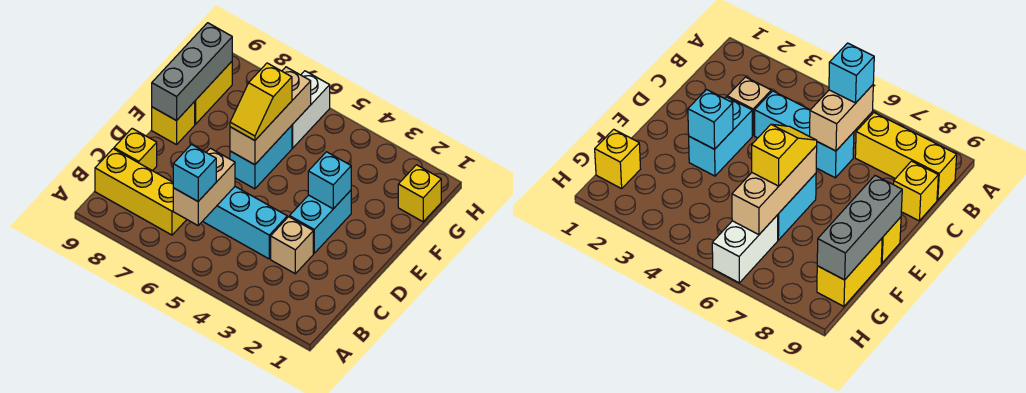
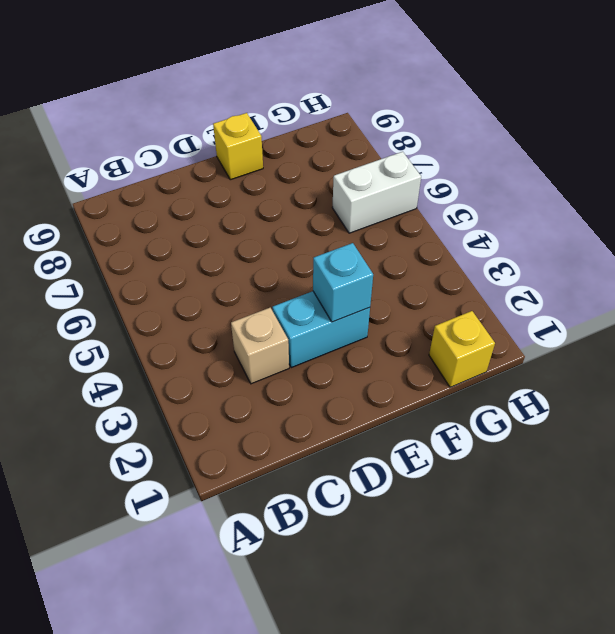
none -> yellow brick B7:B9 level 1
none -> cyan brick C4:C6 level 1
none -> yellow brick C9 level 1

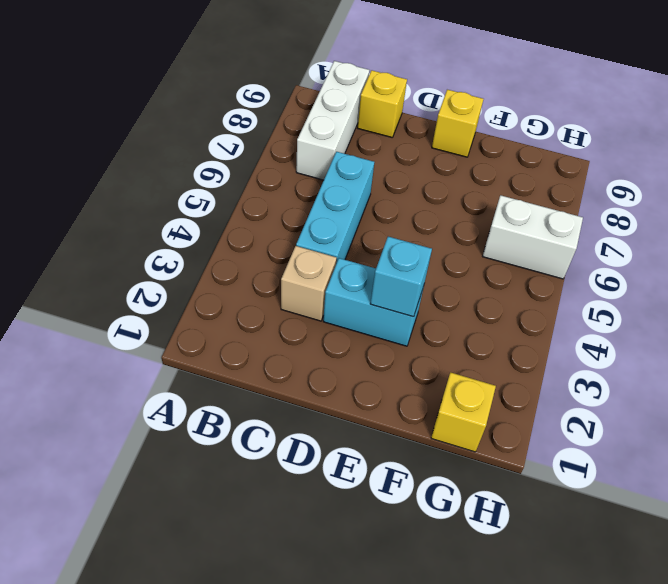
white brick B7:B9 level 1 -> yellow brick B7:B9 level 1
none -> cyan brick E6:F6 level 1
none -> yellow brick F9:G9 level 1
none -> tan brick B6:C6 level 2

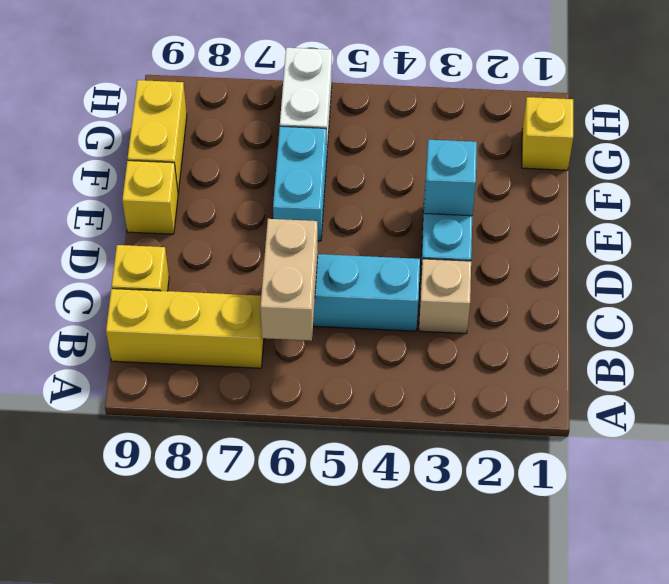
none -> tan brick E6:G6 level 2
none -> grey brick E9:G9 level 2
none -> cyan brick B6 level 3

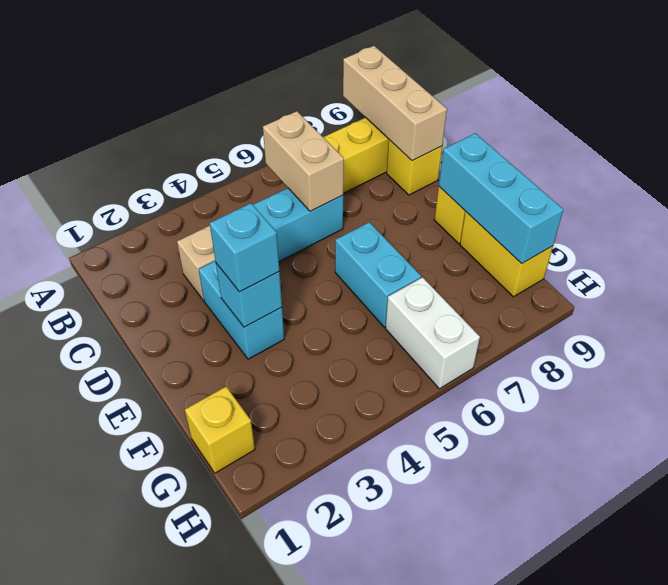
tan brick A9:C9 level 2 -> tan brick E6:G6 level 2
cyan brick E3 level 3 -> cyan brick B6 level 3
cyan brick E9:G9 level 2 -> grey brick E9:G9 level 2
none -> yellow slope E6:F6 level 3 top F

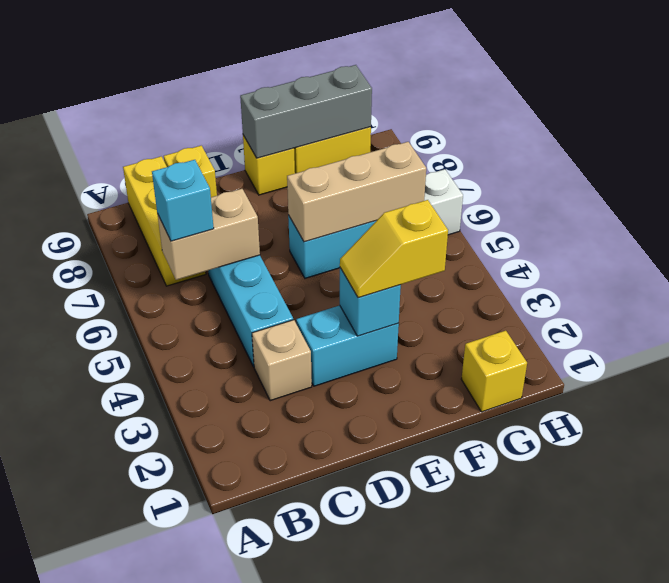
yellow slope E3:F3 level 3 top F -> yellow slope E6:F6 level 3 top F

